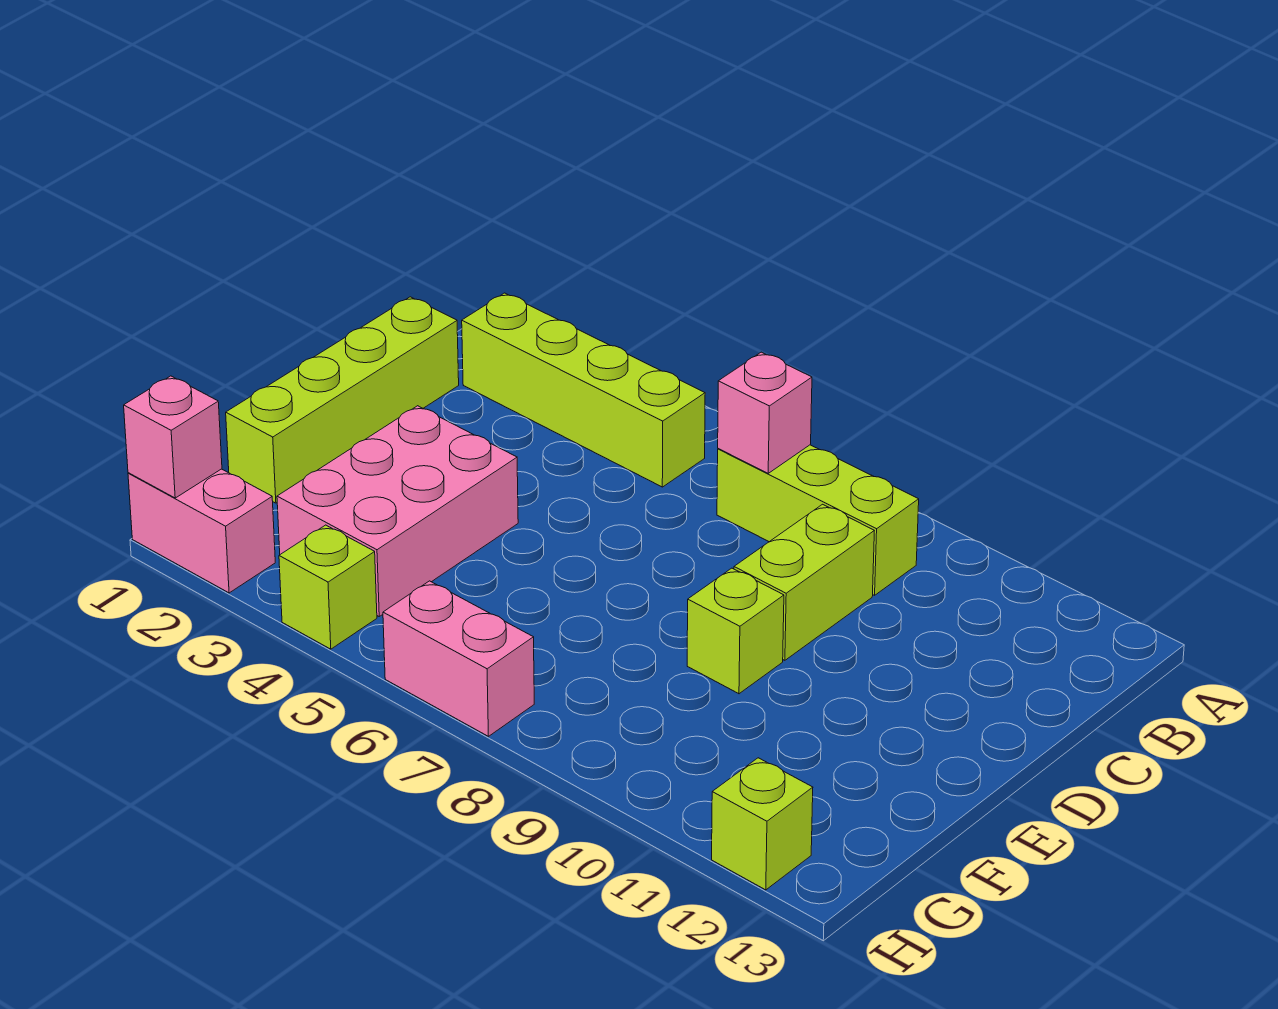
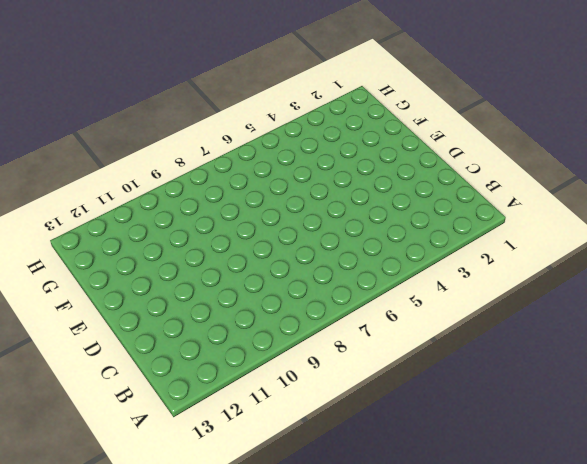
none -> lime brick B2:B5 level 1
none -> lime brick B7:B9 level 1
none -> lime brick C1:F1 level 1

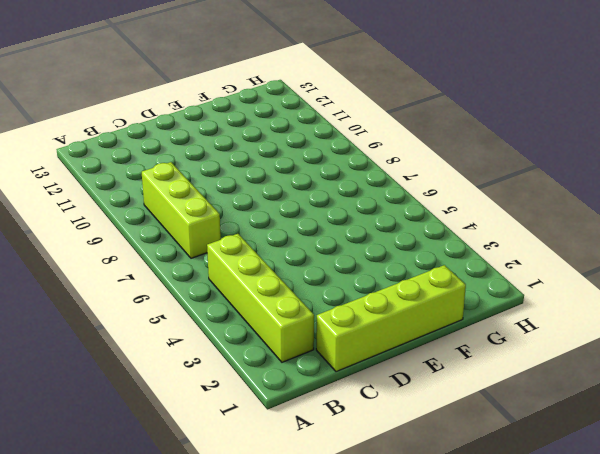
none -> lime brick C9:D9 level 1
none -> pink brick E3:G4 level 1
none -> lime brick E9 level 1

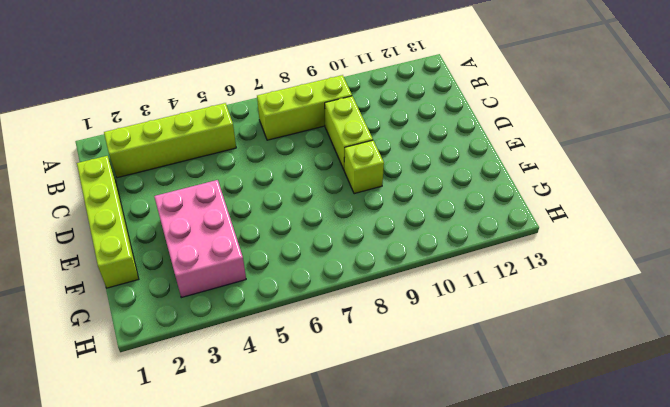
none -> pink brick H1:H2 level 1
none -> lime brick H4 level 1
none -> pink brick H6:H7 level 1

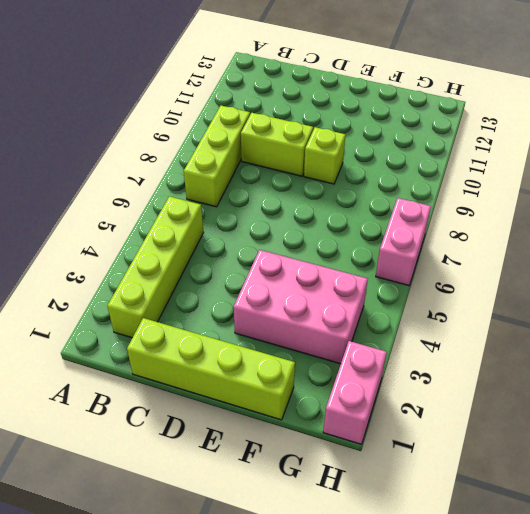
none -> lime brick H4 level 1
none -> lime brick H12 level 1
none -> pink brick B7 level 2

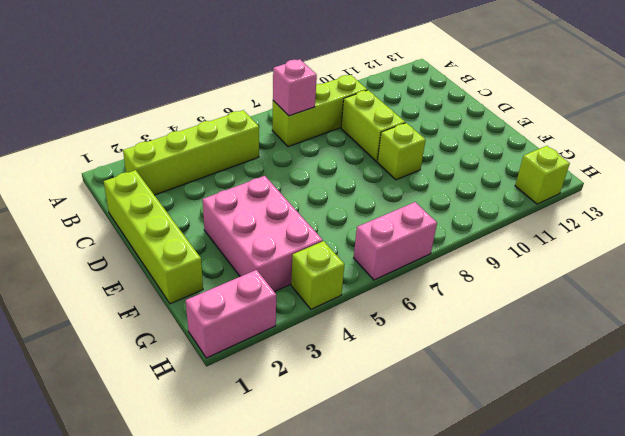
none -> pink brick H1 level 2

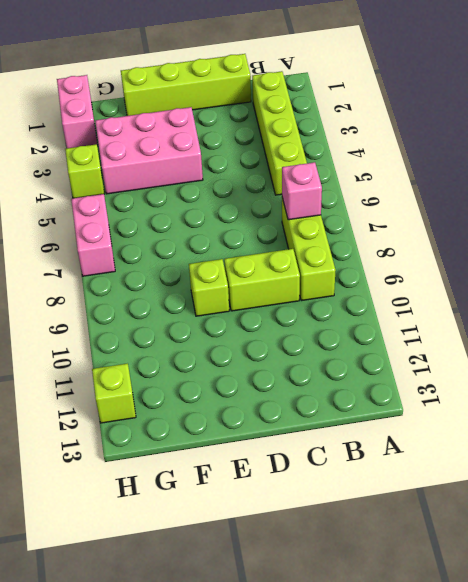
none -> pink brick H1 level 2

